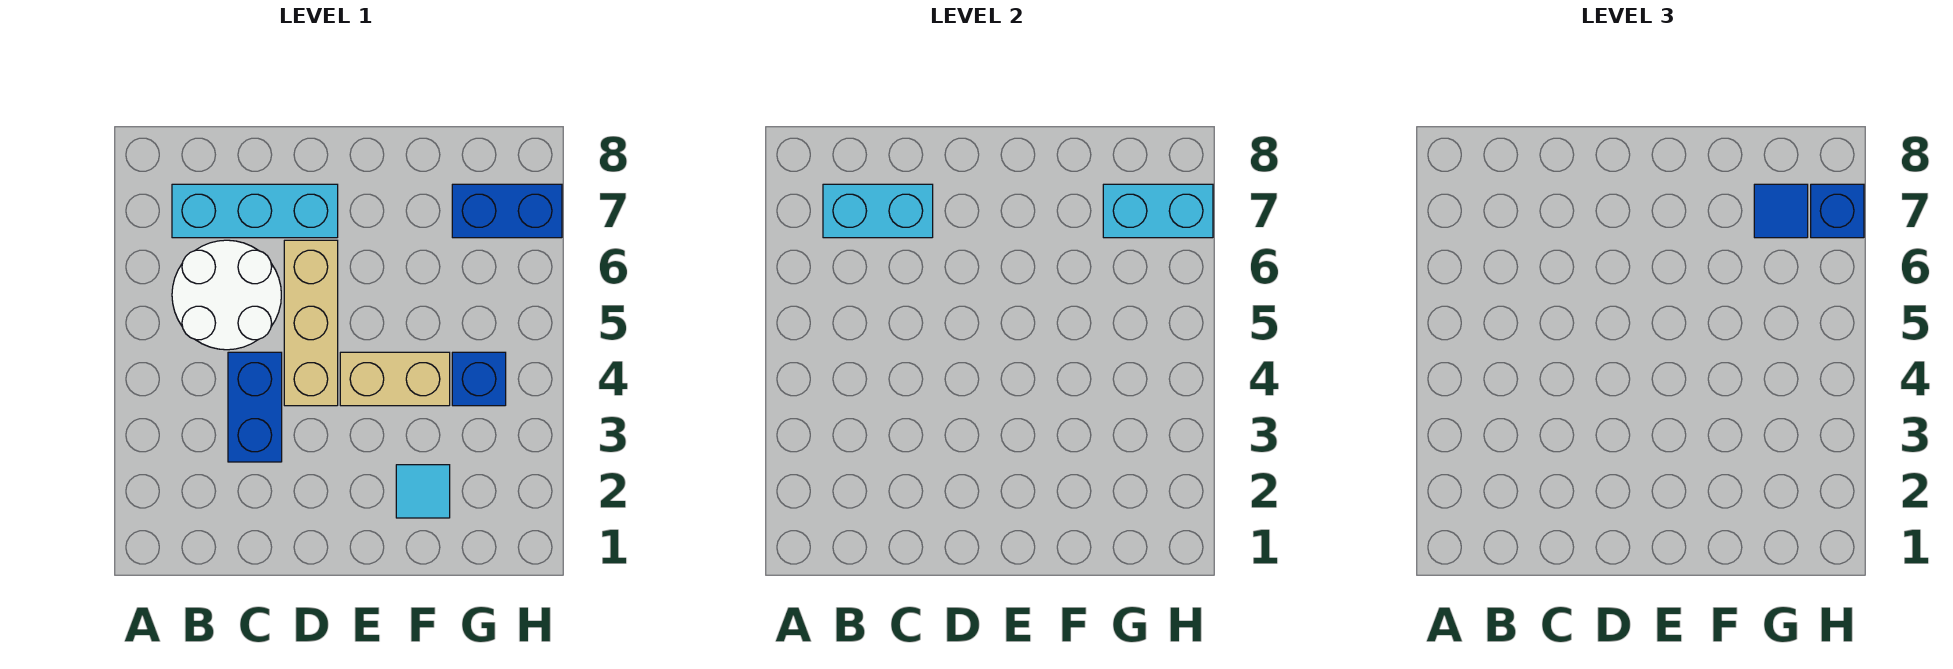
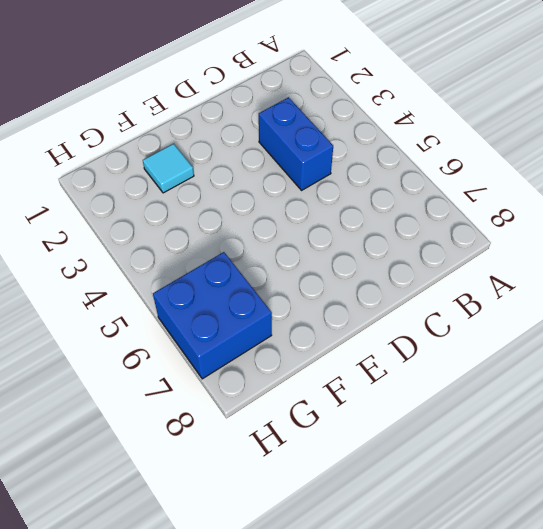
blue brick G6:H7 level 1 -> blue brick G7:H7 level 1
none -> white round brick B5:C6 level 1
none -> cyan brick B7:D7 level 1
none -> tan brick D4:D6 level 1

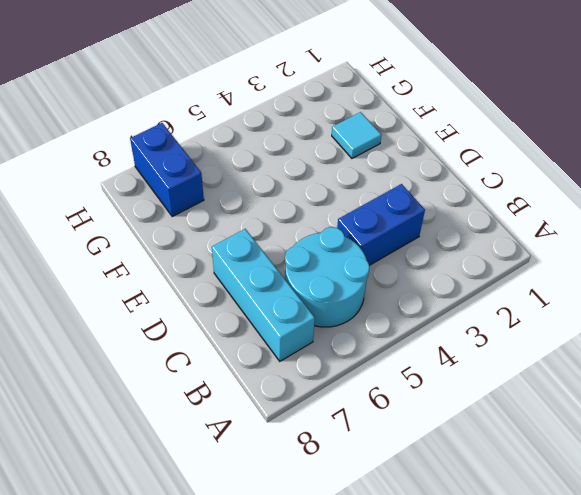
cyan round brick B5:C6 level 1 -> white round brick B5:C6 level 1
none -> tan brick D4:D6 level 1
none -> tan brick E4:F4 level 1
none -> blue brick G4 level 1

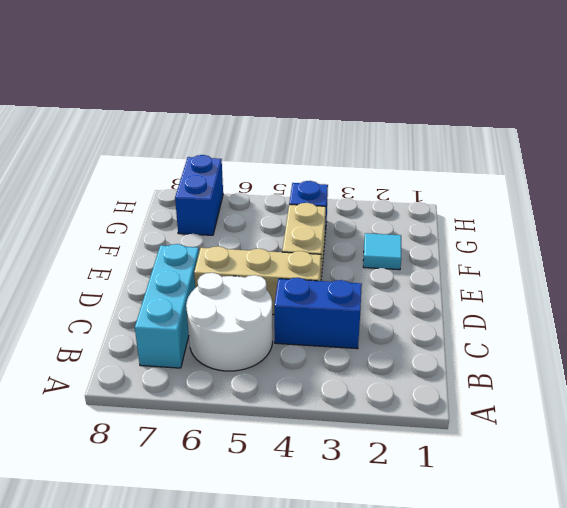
none -> cyan brick B7:C7 level 2
none -> cyan brick G7:H7 level 2
none -> blue tile G7 level 3

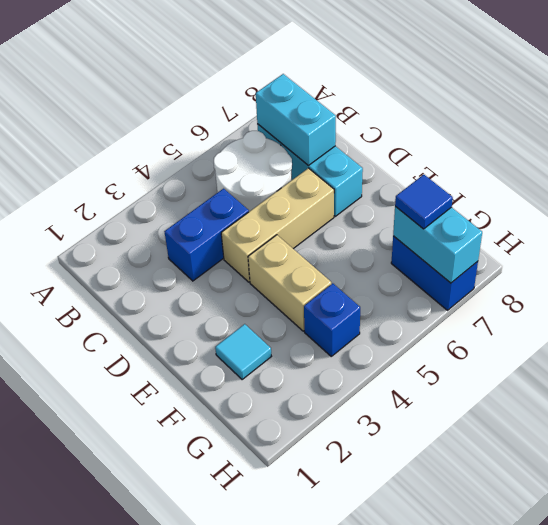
none -> blue brick H7 level 3

